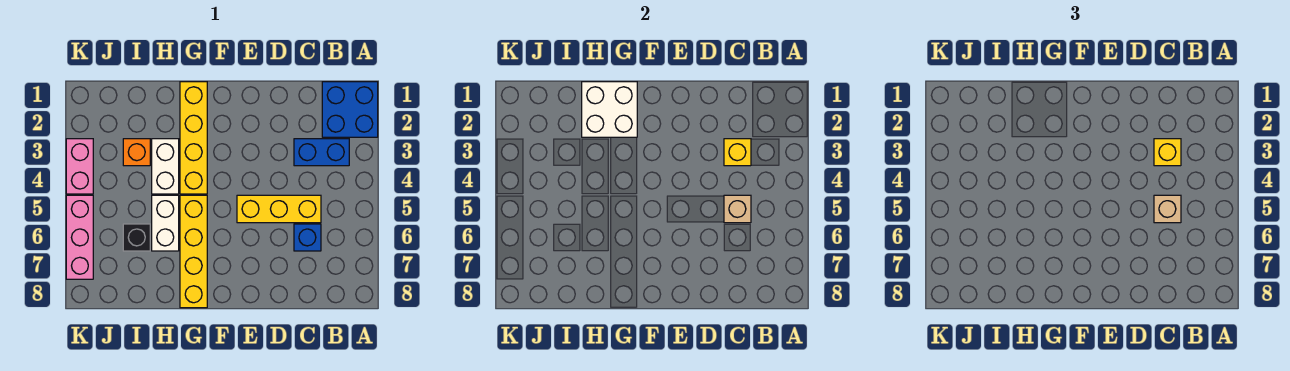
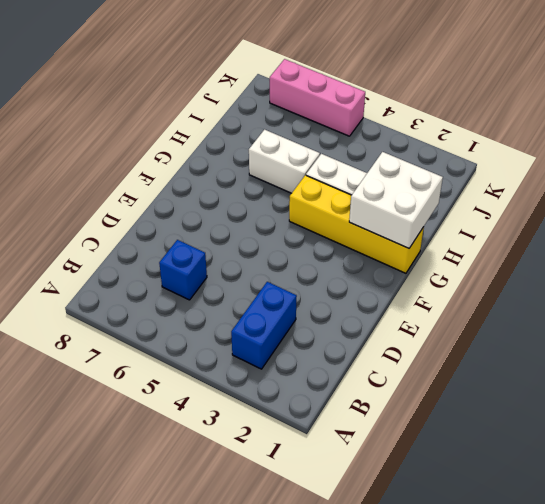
none -> blue brick A1:B2 level 1
none -> yellow brick C5:E5 level 1
none -> yellow brick G5:G8 level 1

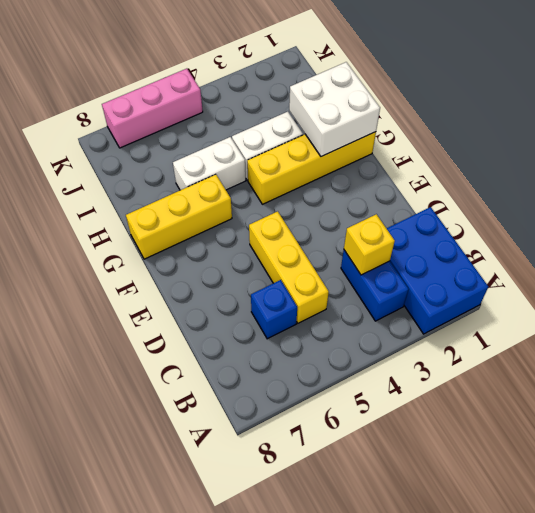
blue brick A1:C2 level 1 -> blue brick A1:B2 level 1
yellow brick G6:G8 level 1 -> yellow brick G5:G8 level 1
none -> orange brick I3 level 1
none -> black brick I6 level 1
none -> pink brick K3:K4 level 1

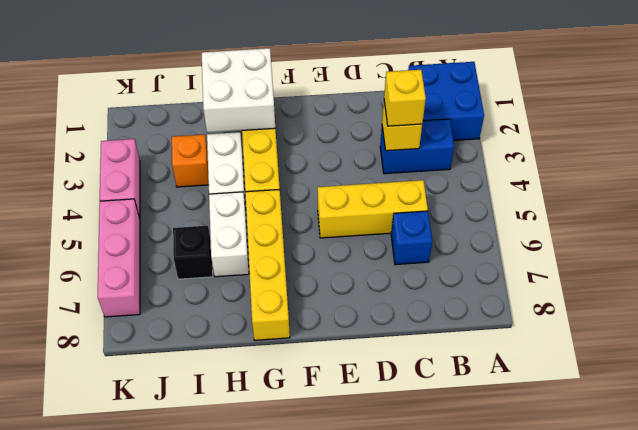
none -> tan brick C5 level 2
none -> tan brick C5 level 3

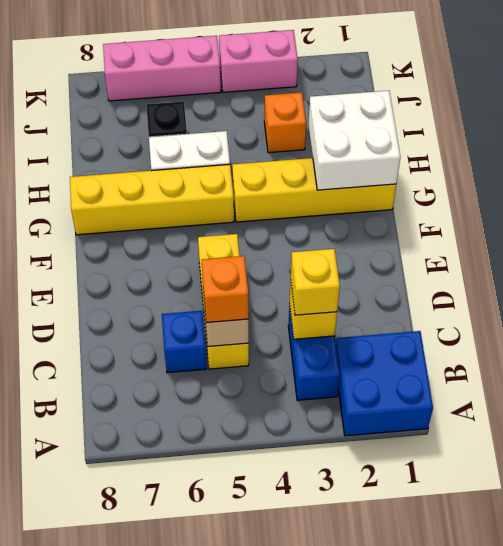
orange brick C5 level 3 -> tan brick C5 level 3
none -> white brick H3:H4 level 1

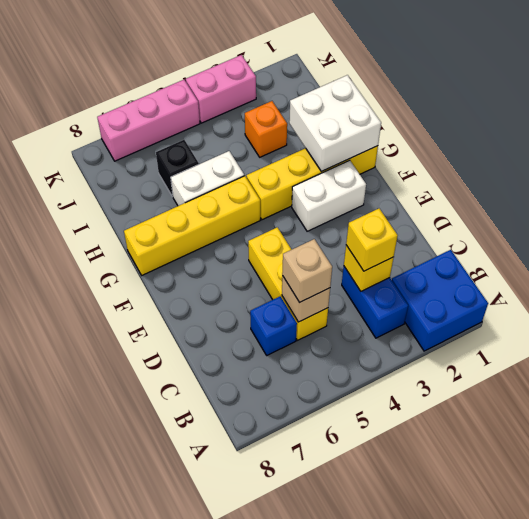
white brick F2:F3 level 1 -> white brick H3:H4 level 1

